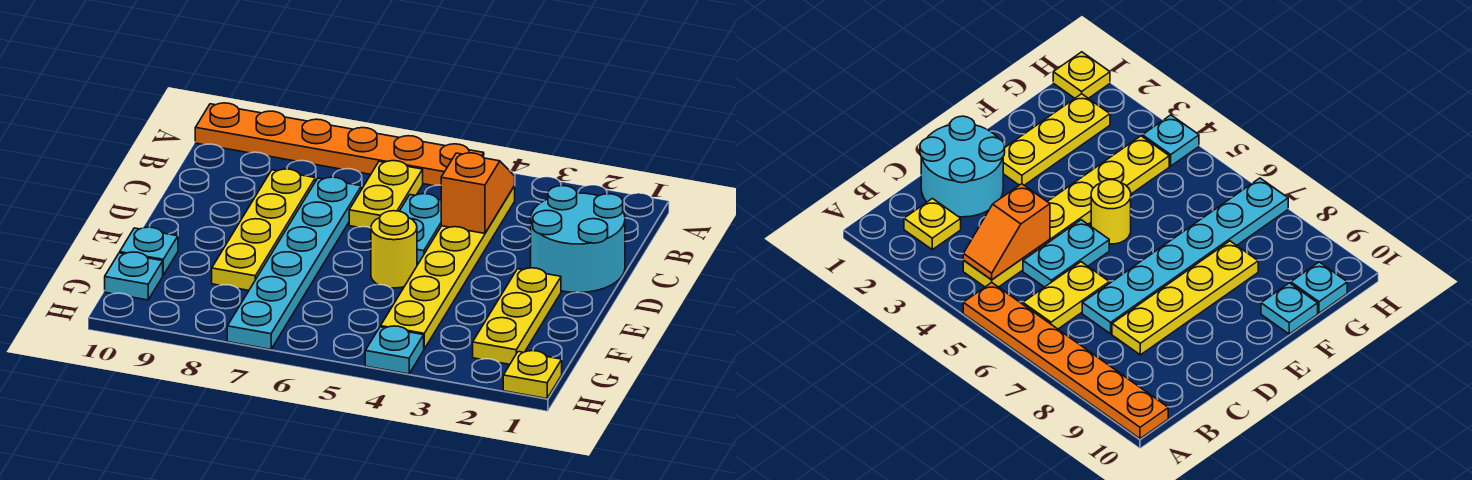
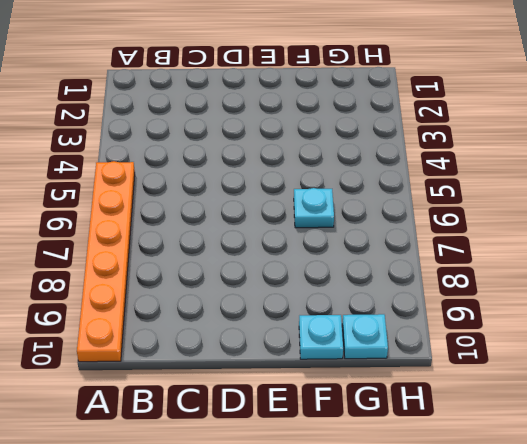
cyan plate F6 level 1 -> cyan plate H4 level 1
none -> yellow plate B2 level 1
none -> yellow plate B4:G4 level 1
none -> yellow plate B6:C6 level 1

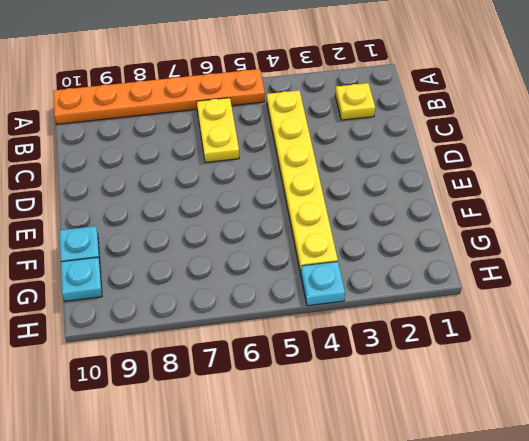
none -> cyan round brick C1:D2 level 1
none -> cyan plate C5:D5 level 1
none -> cyan plate C7:H7 level 1

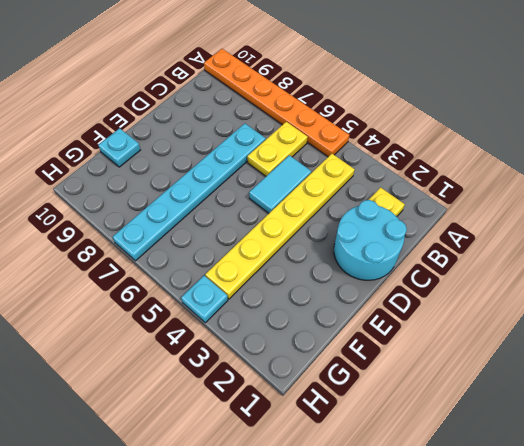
cyan tile C5:D5 level 1 -> cyan plate C5:D5 level 1
none -> yellow plate C8:F8 level 1
none -> yellow plate E2:G2 level 1
none -> yellow round brick E5 level 1

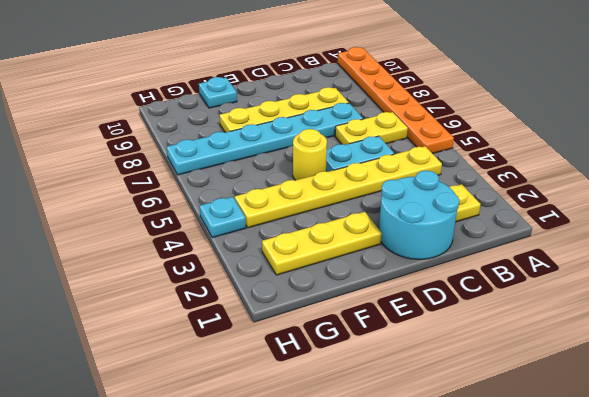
none -> cyan plate G10 level 1
none -> yellow plate H1 level 1
none -> orange slope B4:C4 level 2 top C

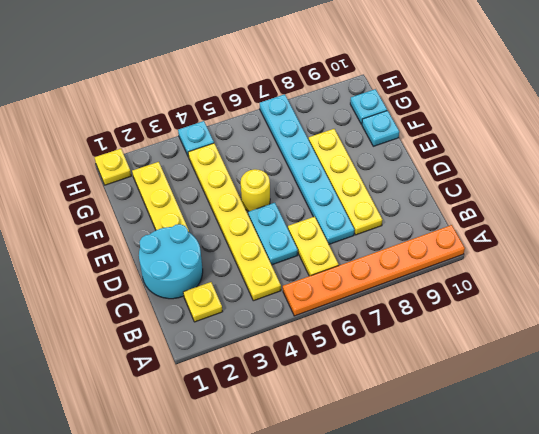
none -> orange slope B4:C4 level 2 top C

